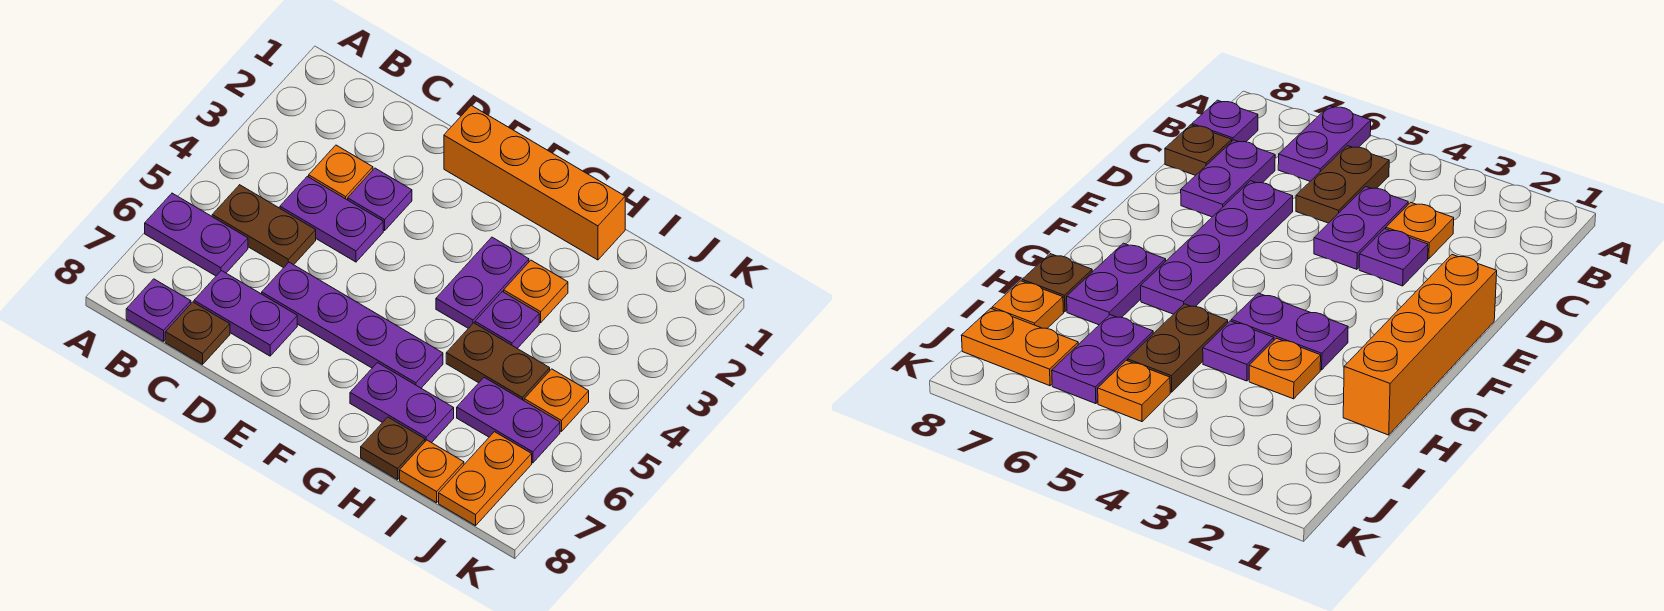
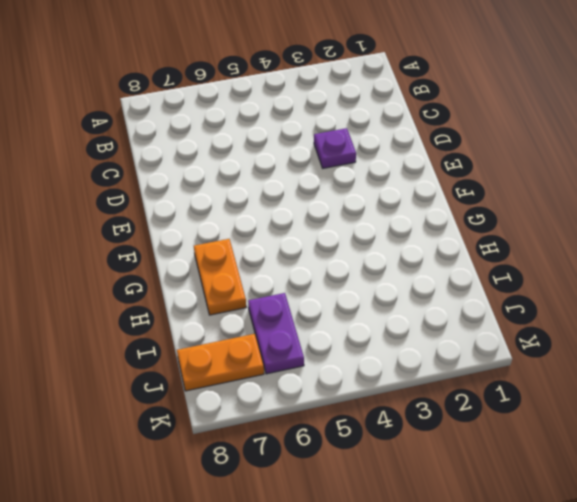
orange plate G7:H7 level 1 -> purple plate G7:H7 level 1
none -> purple plate A6:B6 level 1
none -> brown plate B5:C5 level 1
none -> purple plate B8 level 1

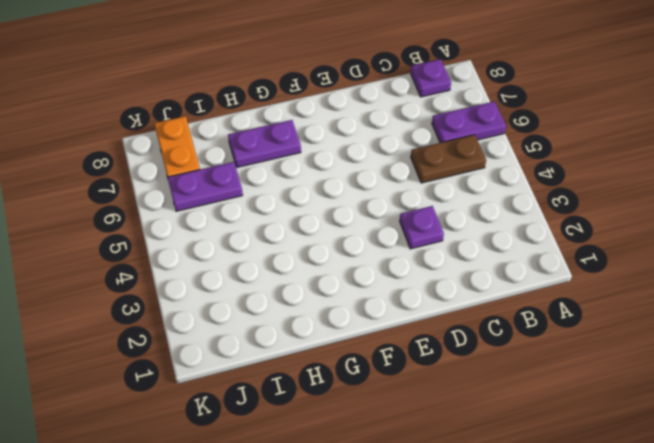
none -> orange plate C3 level 1
none -> purple plate C4:D4 level 1
none -> purple plate C7:D7 level 1

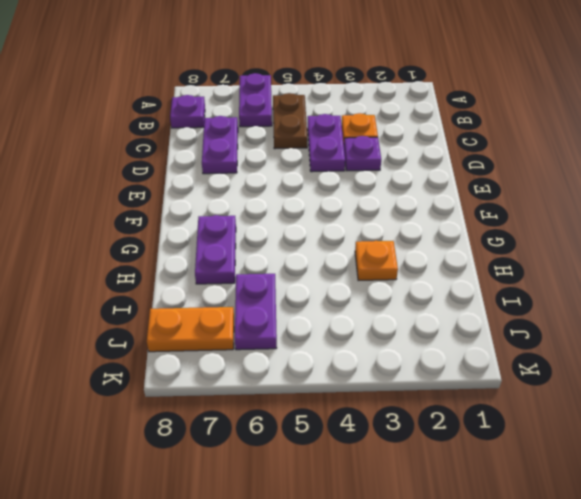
none -> brown plate C8 level 1
none -> purple plate D6:G6 level 1
none -> orange brick E1:H1 level 1

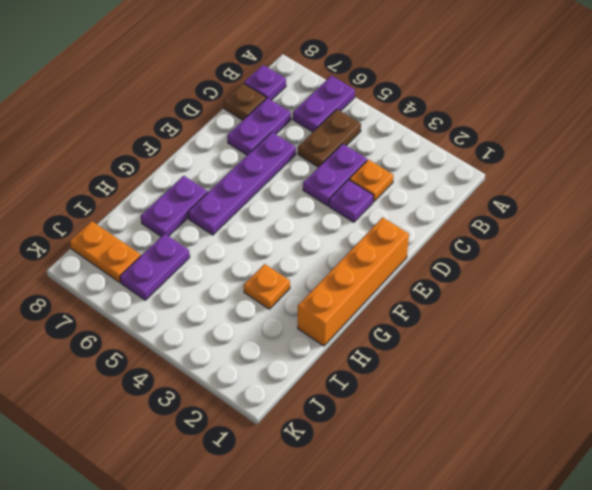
none -> purple plate G3:G4 level 1
none -> purple plate H4 level 1
none -> brown plate H5:I5 level 1

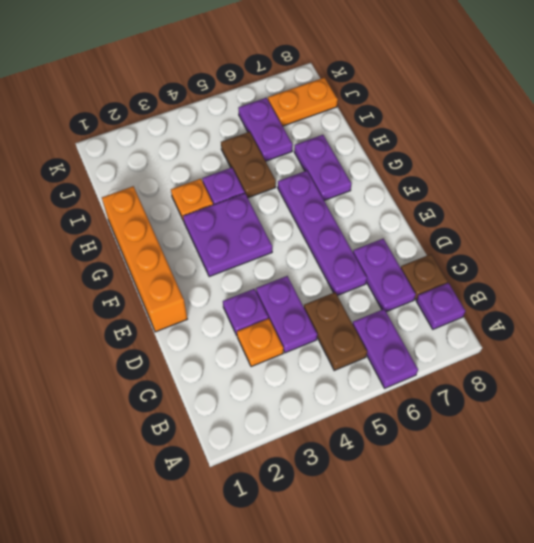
purple plate F3:G4 level 1 -> purple plate G3:G4 level 1
none -> brown plate H8 level 1
none -> orange plate I8 level 1
none -> orange plate J5 level 1

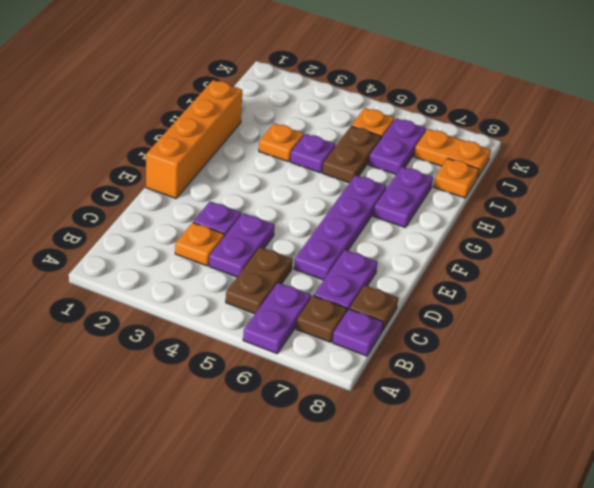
brown plate B7 level 1 -> brown plate H8 level 1
none -> purple plate G3:G4 level 1

